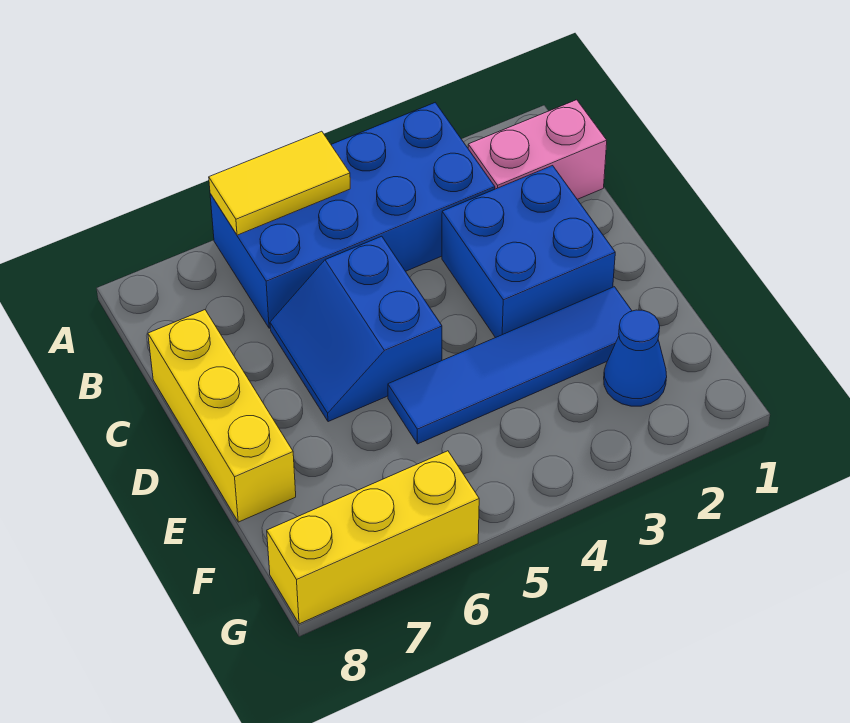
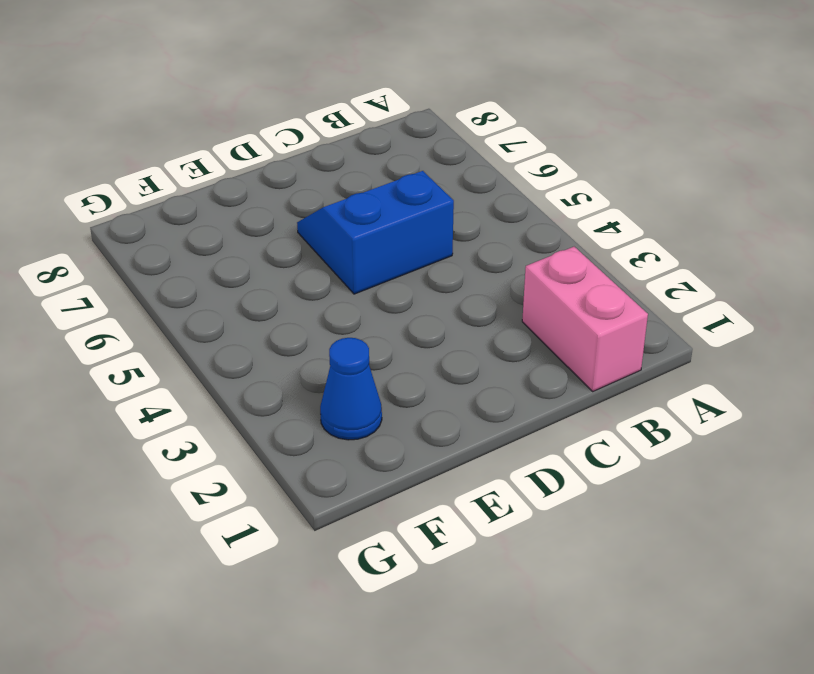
none -> blue brick A3:B6 level 1
none -> blue brick C2:D3 level 1

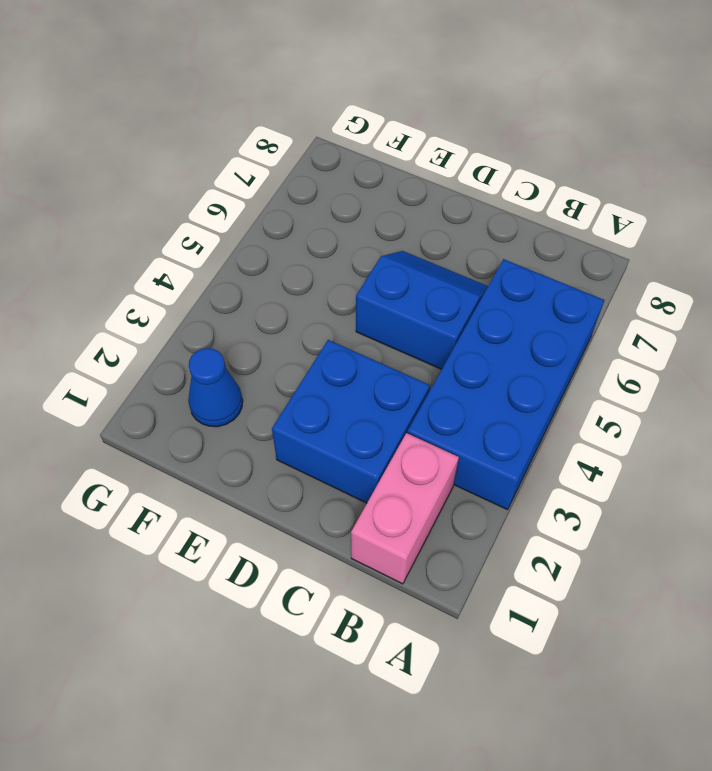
none -> yellow brick C8:E8 level 1
none -> blue tile E2:E5 level 1

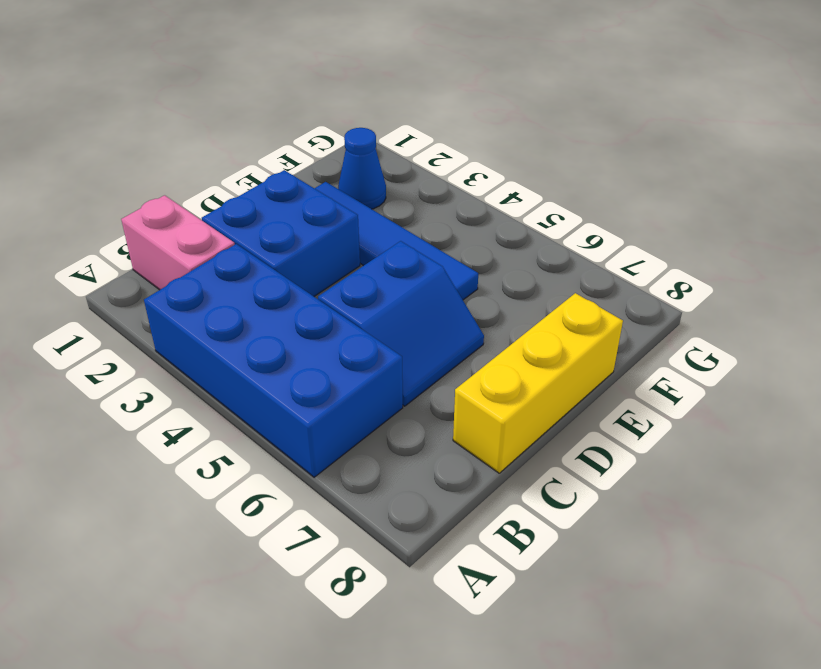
none -> yellow brick G6:G8 level 1
none -> yellow tile A5:A6 level 2

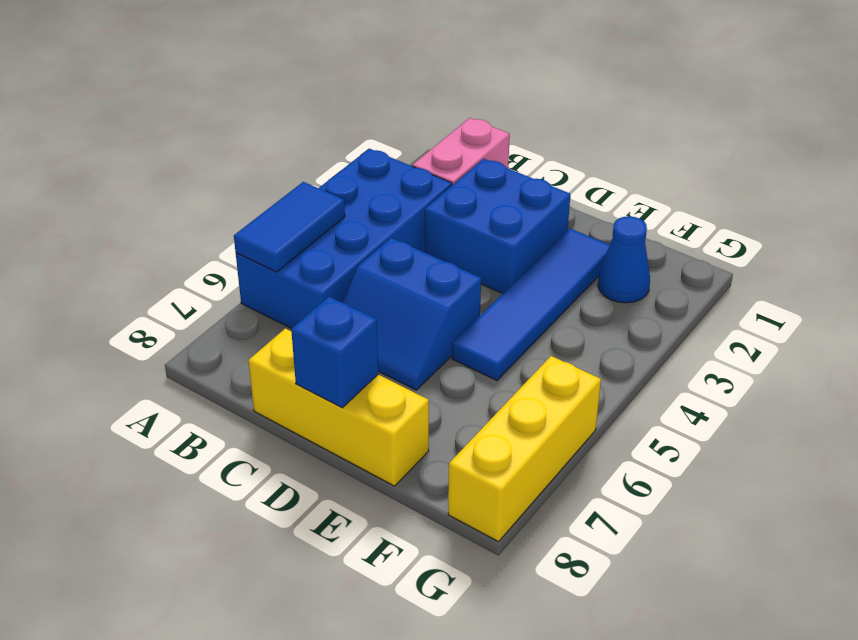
blue tile A5:A6 level 2 -> yellow tile A5:A6 level 2
blue brick D8 level 2 -> none

